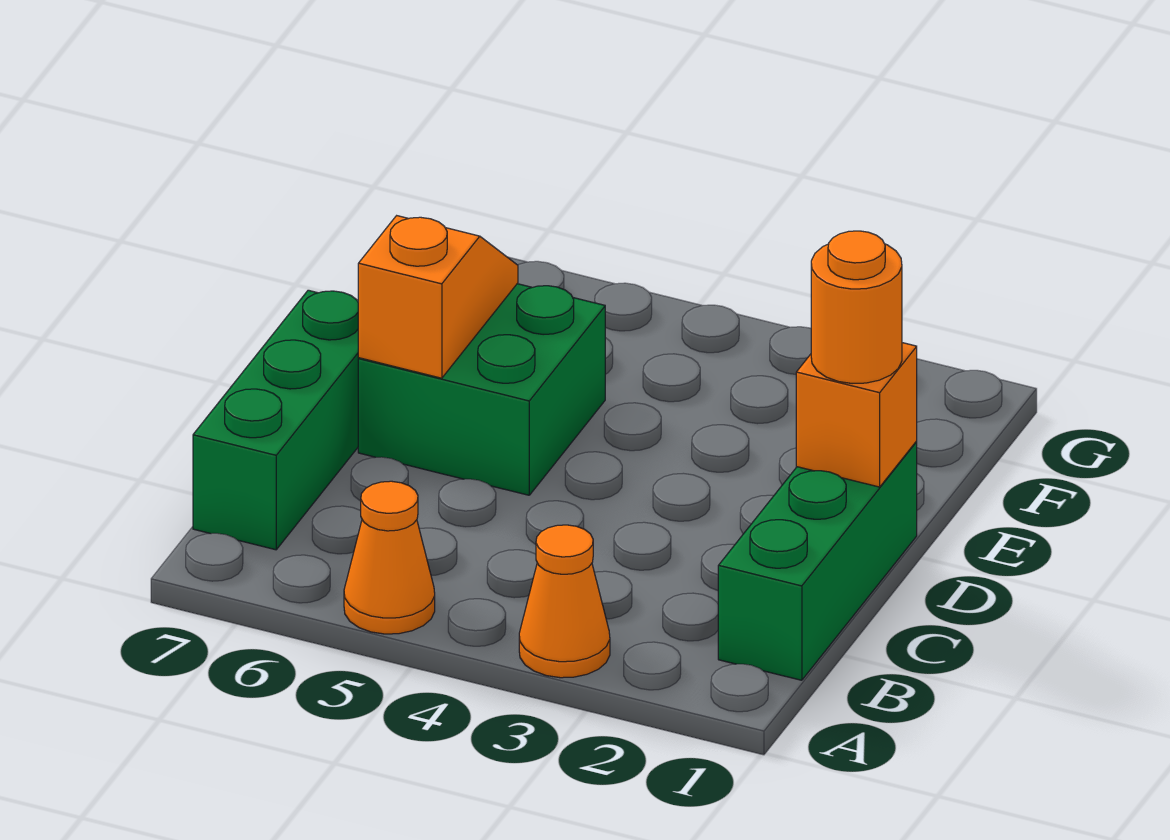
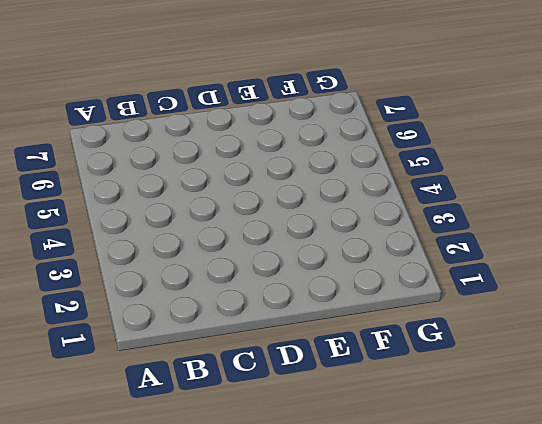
none -> orange cone A3 level 1
none -> orange cone A5 level 1

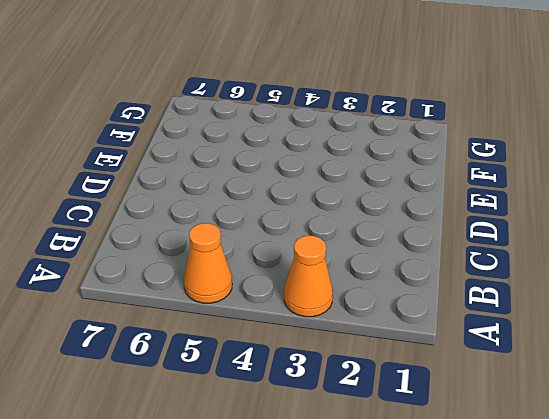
none -> green brick B1:D1 level 1
none -> green brick B7:D7 level 1

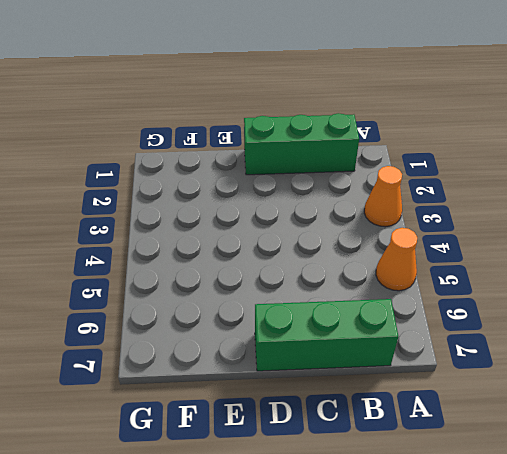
none -> green brick D5:E6 level 1
none -> orange brick D1 level 2

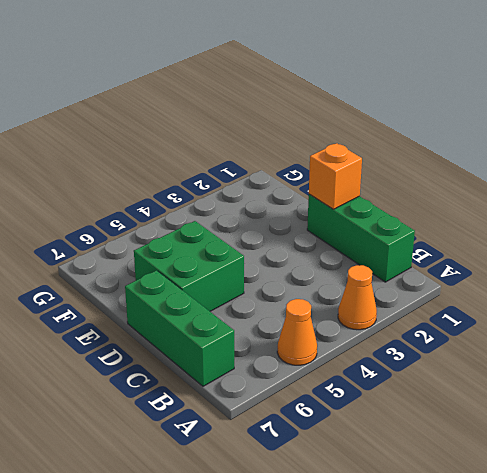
none -> orange slope D6:E6 level 2 top D
none -> orange round brick D1 level 3

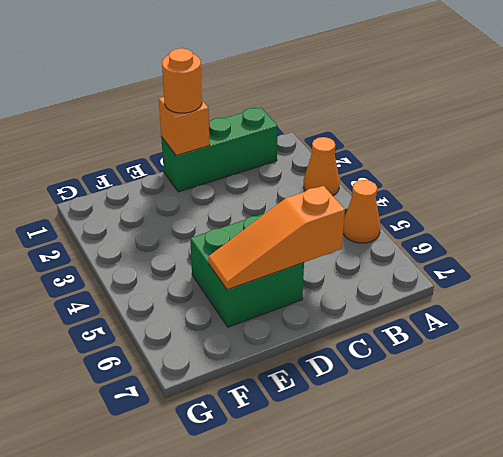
orange slope C6:E6 level 2 top C -> orange slope D6:E6 level 2 top D
none -> green brick B7:D7 level 1

